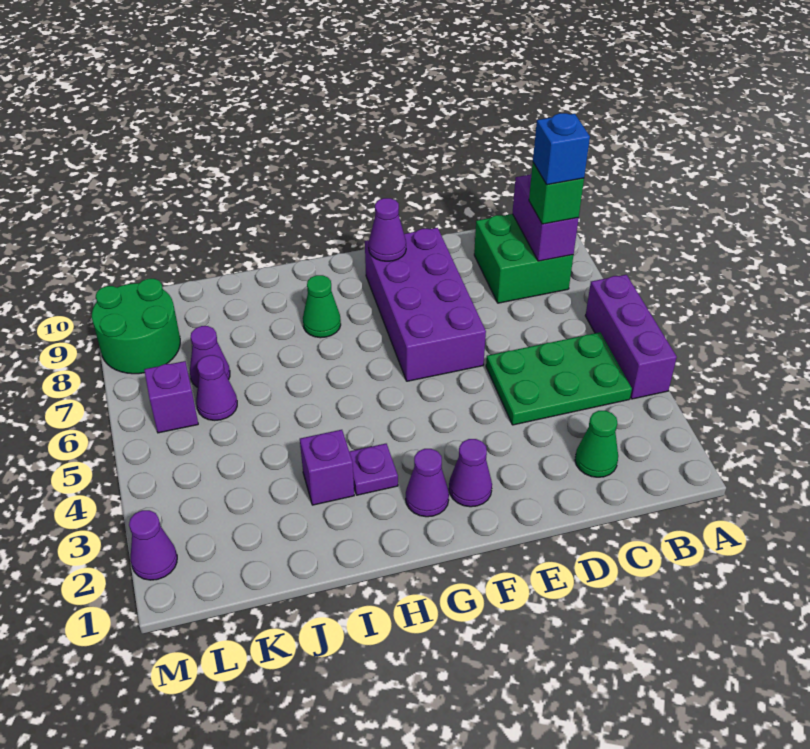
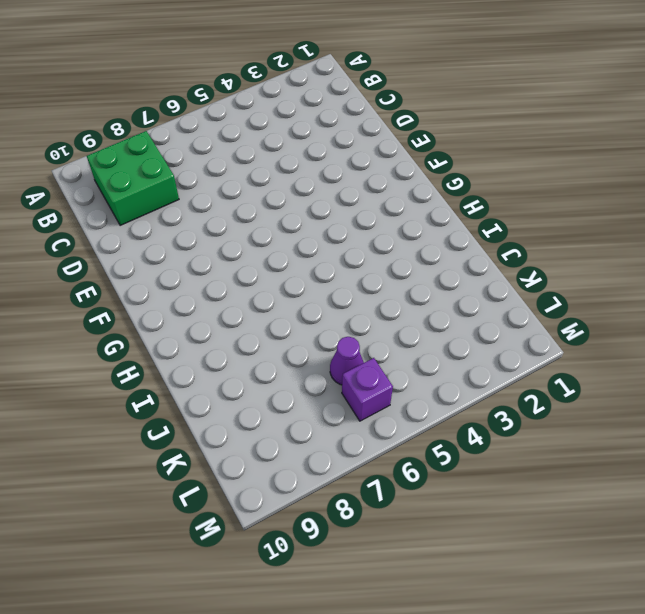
none -> purple brick A4:A6 level 1
none -> green plate B4:D5 level 1
none -> green cone C2 level 1

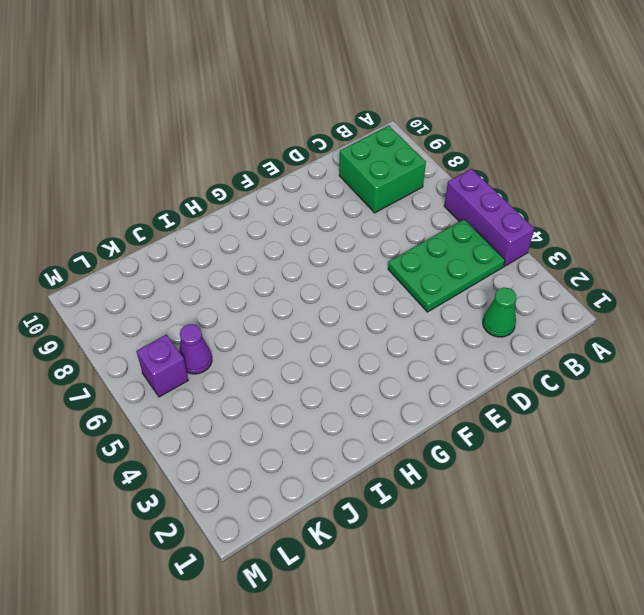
none -> purple brick E6:F9 level 1
none -> purple cone F2 level 1
none -> purple cone G2 level 1

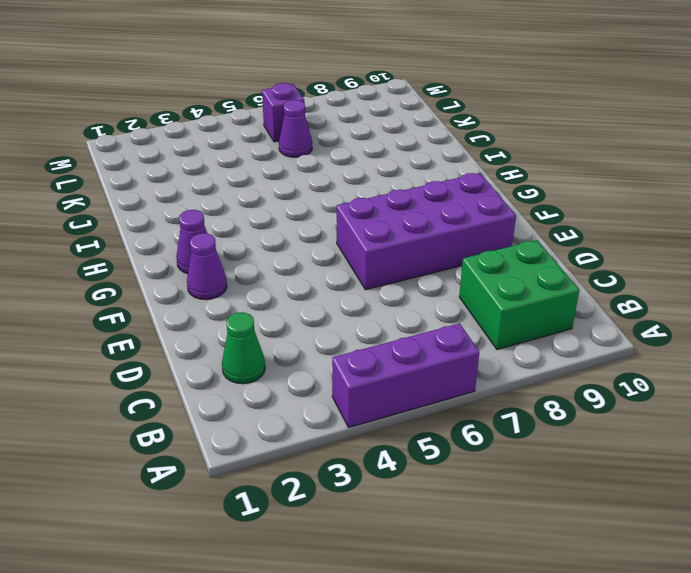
none -> green plate B4:D5 level 1
none -> purple plate H3 level 1
none -> green cone H8 level 1

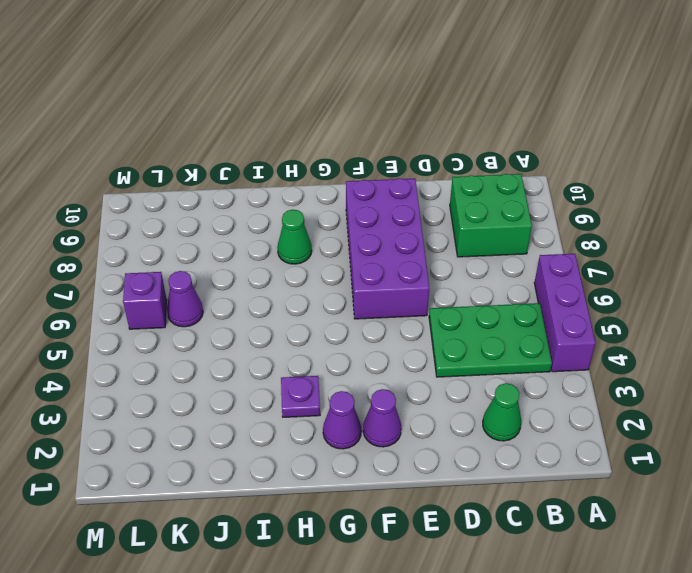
none -> purple brick I3 level 1
none -> purple cone K7 level 1
none -> green round brick L8:M9 level 1

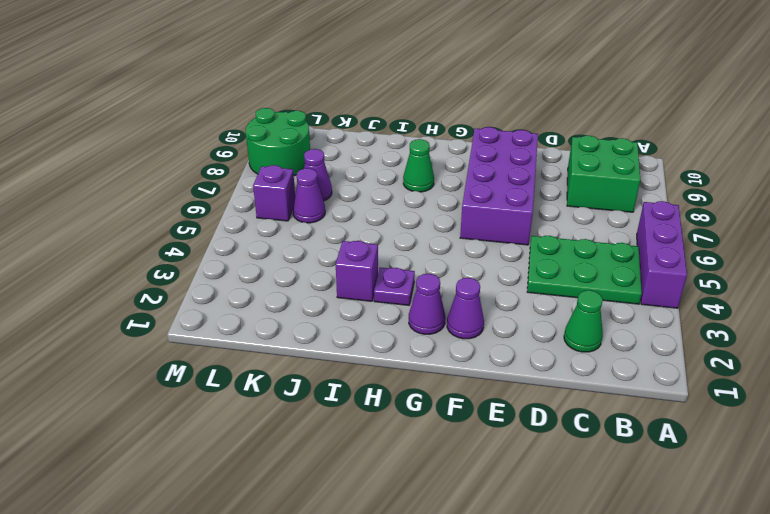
none -> purple cone M2 level 1
none -> purple brick B8:B9 level 2
none -> purple cone F9 level 2

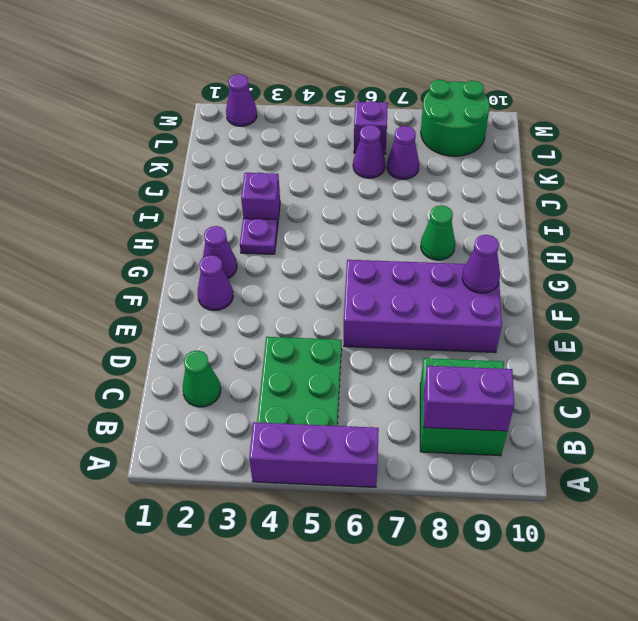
none -> green brick B8 level 3
none -> blue brick B8 level 4

